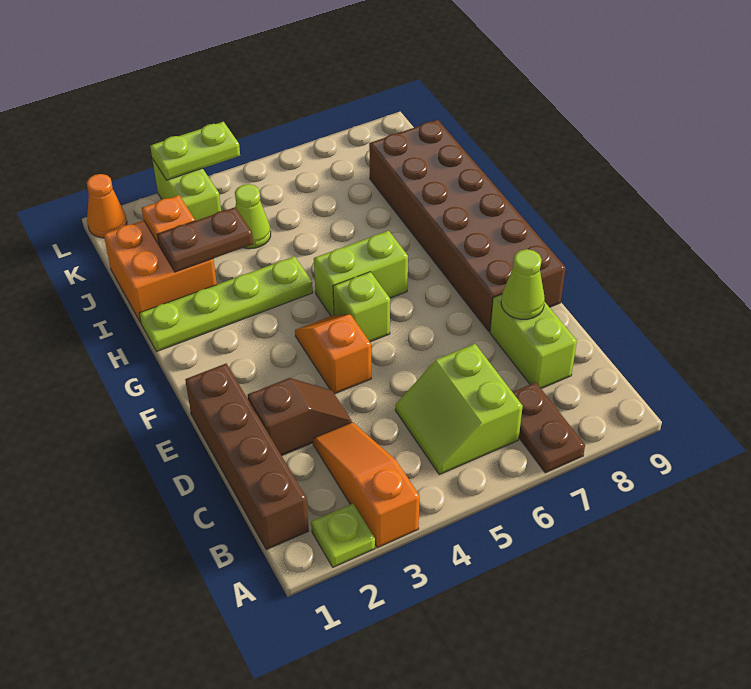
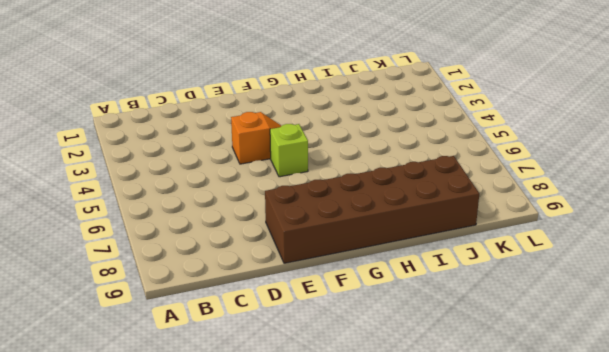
none -> lime plate A2 level 1
none -> orange slope A3:C3 level 1 top A
none -> brown plate A7:B7 level 1

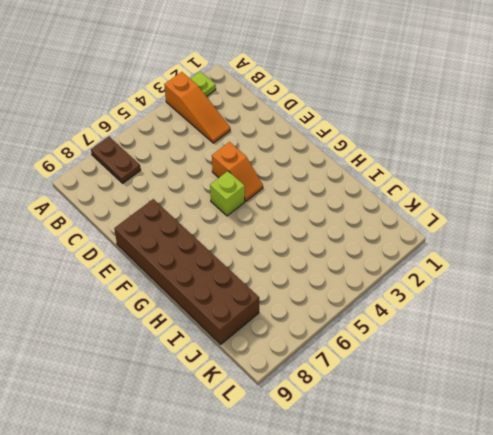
none -> brown brick B1:E1 level 1
none -> lime slope B5:C6 level 1 top 6
none -> lime brick C8:D8 level 1

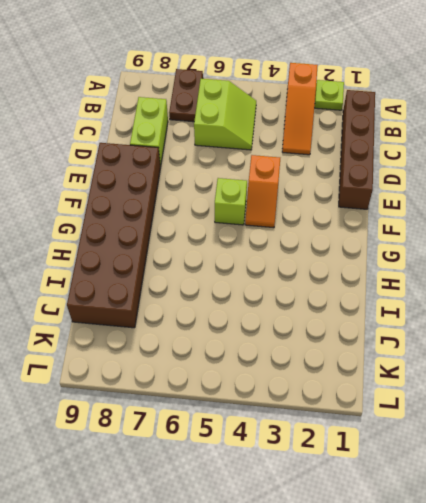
none -> brown slope D2:D3 level 1 top 2
none -> lime brick G5:G6 level 1
none -> lime plate H1:H4 level 1

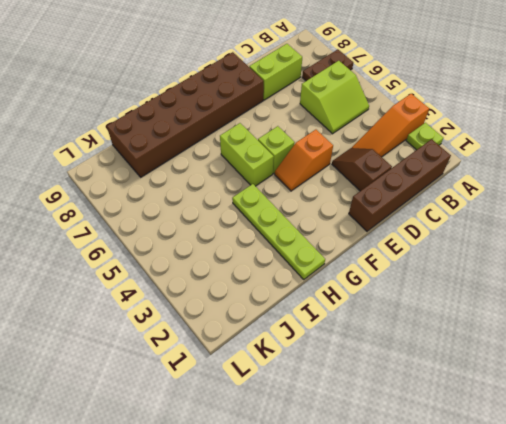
none -> orange brick I1:J2 level 1
none -> lime cone J4 level 1
none -> lime brick K3:L3 level 1

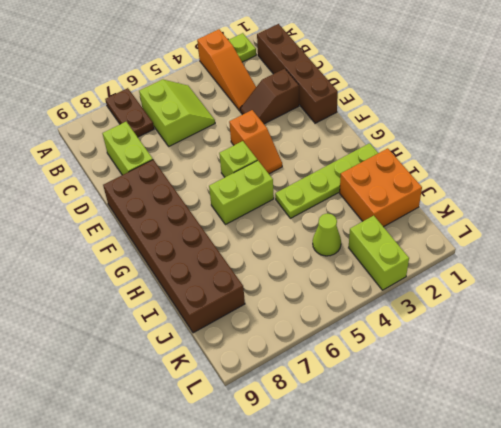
none -> orange cone L1 level 1
none -> lime cone D8 level 2
none -> brown plate I2:I3 level 2

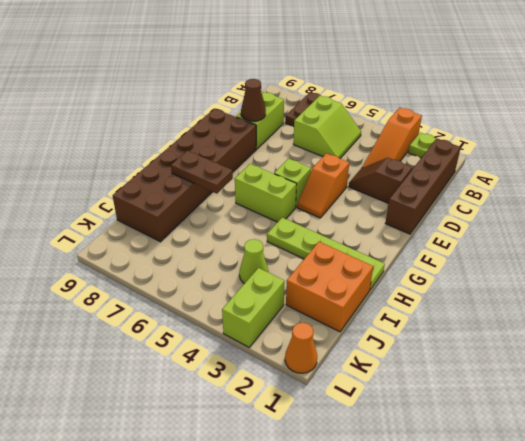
brown cone D8 level 2 -> lime cone D8 level 2
brown plate H7:H8 level 2 -> brown plate I2:I3 level 2
none -> orange plate J2 level 2
none -> lime plate L3:L4 level 2

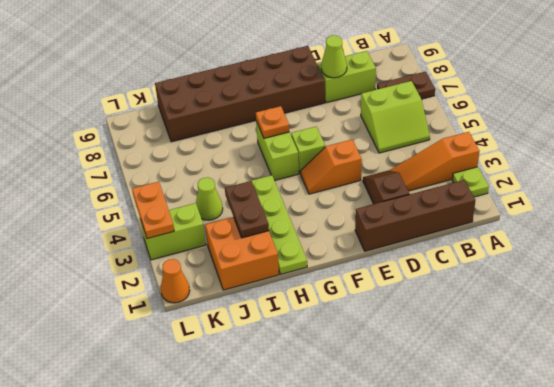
orange plate G6 level 2 -> orange plate J2 level 2
orange plate L3:L4 level 2 -> lime plate L3:L4 level 2

